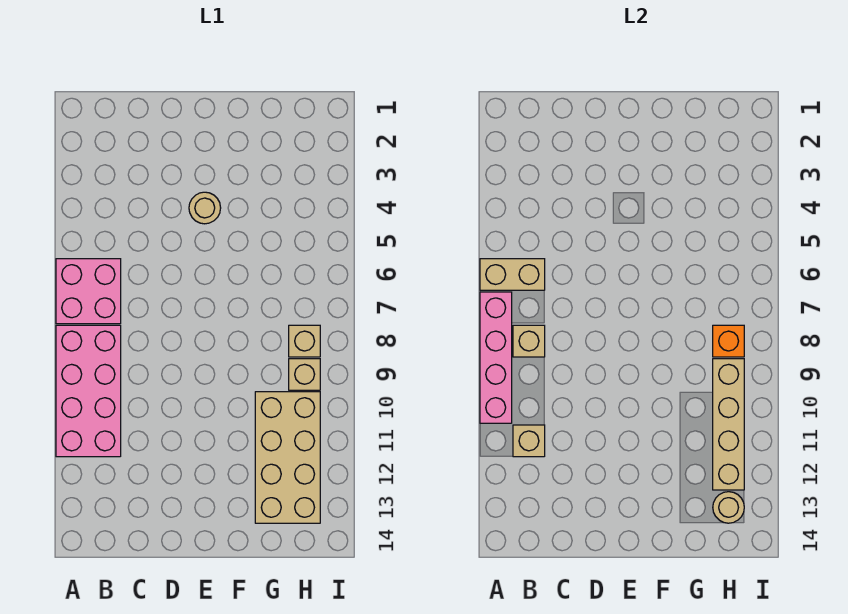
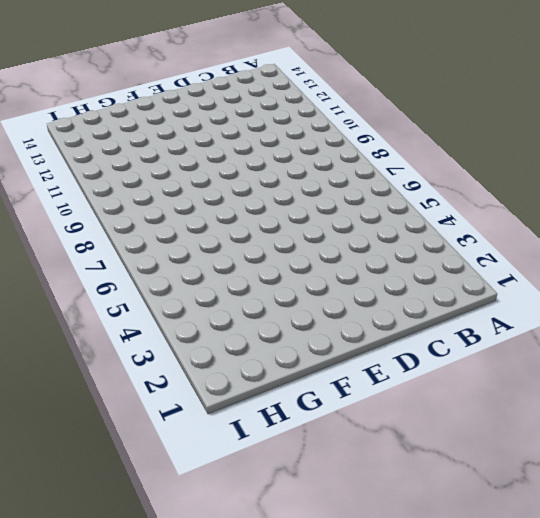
none -> pink brick A6:B7 level 1
none -> pink brick A8:B11 level 1
none -> tan round brick E4 level 1

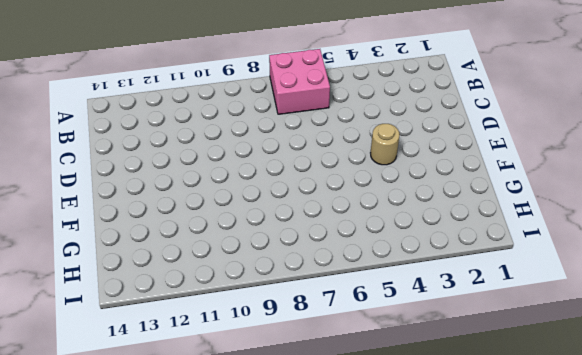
none -> pink brick A8:B11 level 1
none -> tan brick G10:H13 level 1
none -> tan brick H8 level 1

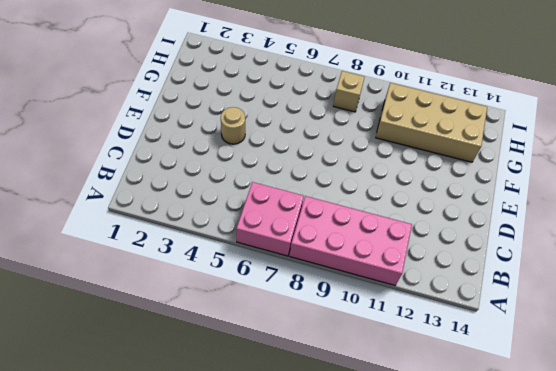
none -> tan brick H9 level 1
none -> tan brick A6:B6 level 2
none -> pink brick A7:A10 level 2

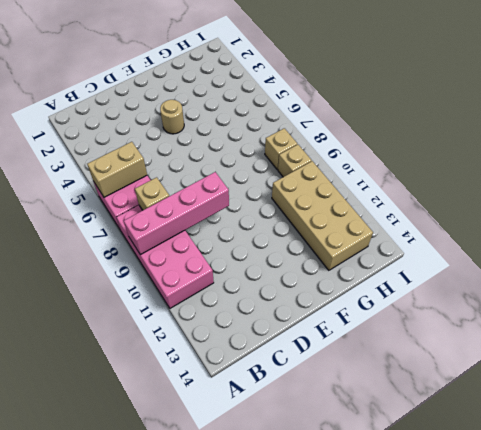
pink brick A9:D9 level 2 -> pink brick A7:A10 level 2
none -> tan brick B11 level 2
none -> orange brick H8 level 2
none -> tan brick H9:H12 level 2

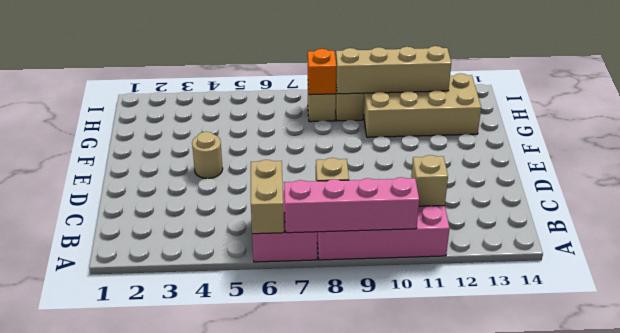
none -> tan round brick H13 level 2

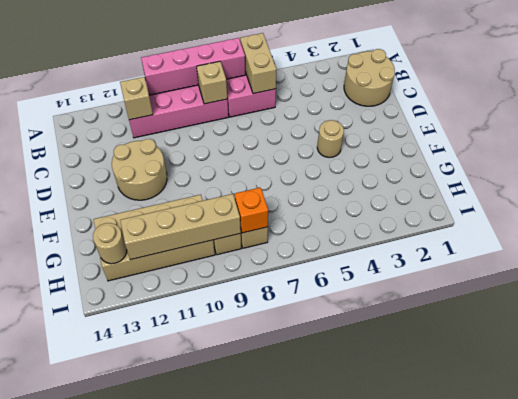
tan round brick B1:C2 level 1 -> none
tan round brick D11:E12 level 1 -> none

